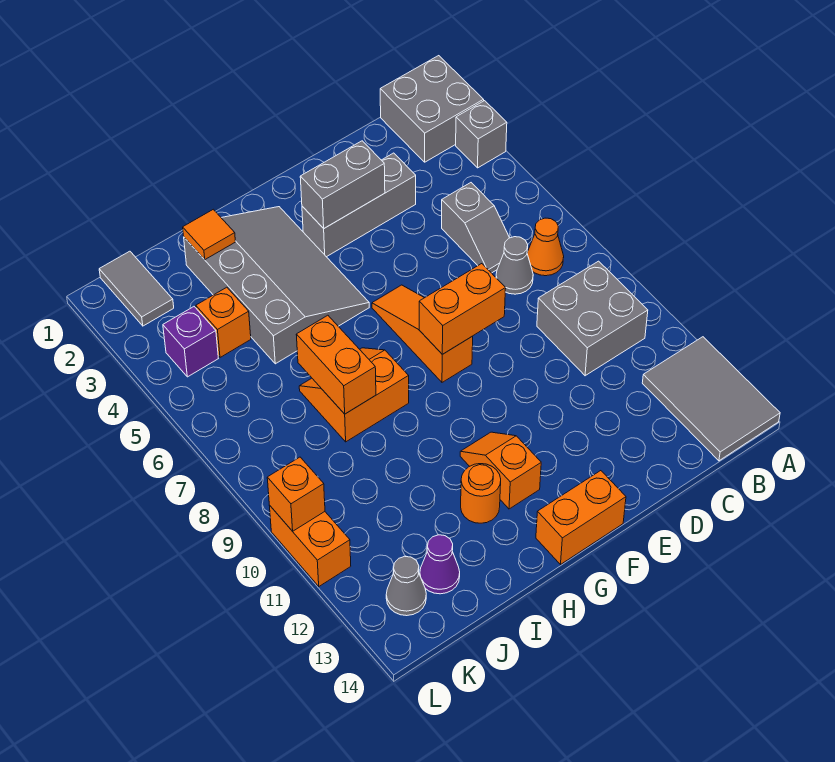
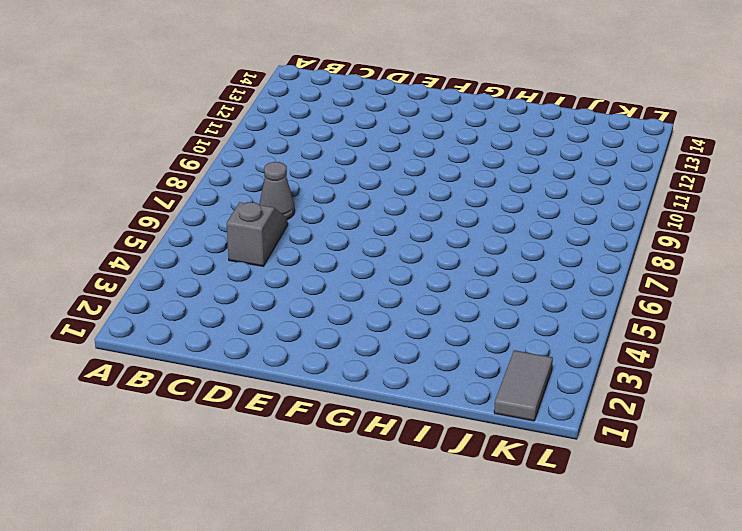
none -> grey brick A1:B2 level 1
none -> grey brick A3 level 1
none -> grey tile A12:B14 level 1

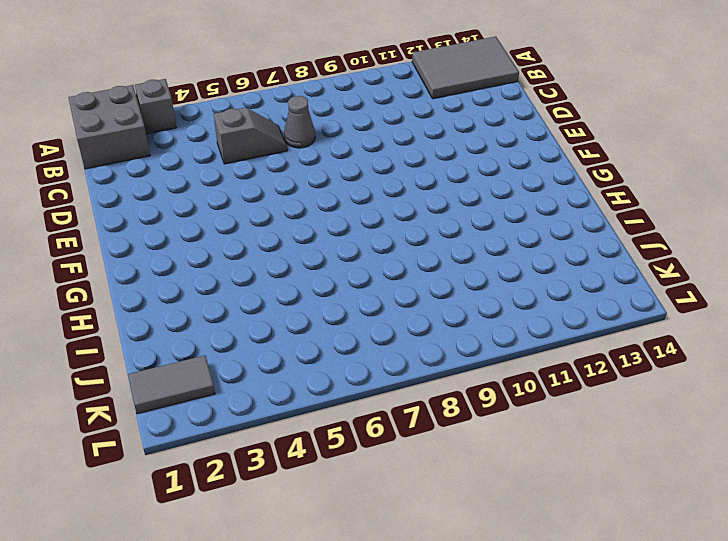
none -> orange cone B7 level 1
none -> grey brick B9:C10 level 1
none -> grey brick D3:F3 level 1

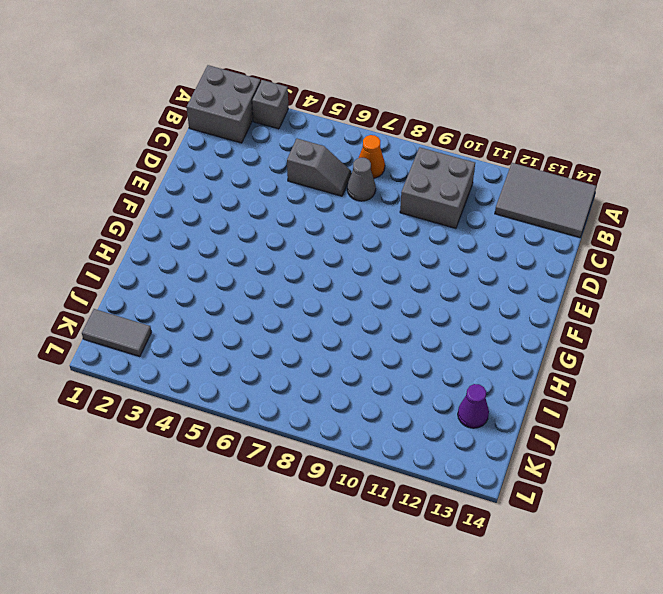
none -> grey brick D3:F3 level 1
none -> orange slope F6:F8 level 1 top 8
none -> orange brick F14:G14 level 1

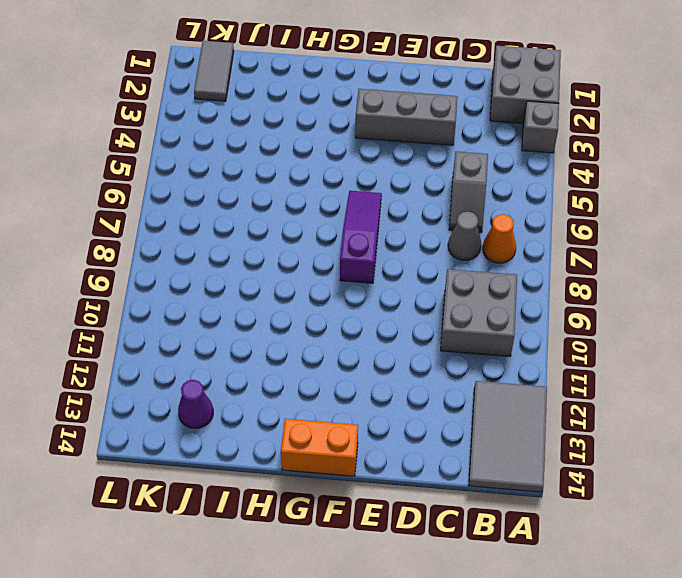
purple slope F6:F8 level 1 top 8 -> orange slope F6:F8 level 1 top 8
none -> grey slope G2:I5 level 1 top I
none -> orange slope G11:G12 level 1 top 12
none -> orange slope H7:I8 level 1 top 8

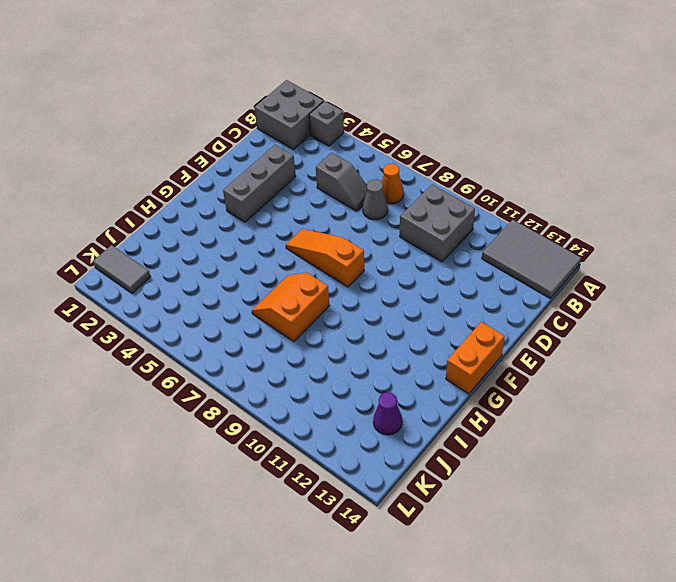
none -> grey slope G2:I5 level 1 top I
none -> orange slope G11:G12 level 1 top 12
none -> orange round brick H12 level 1

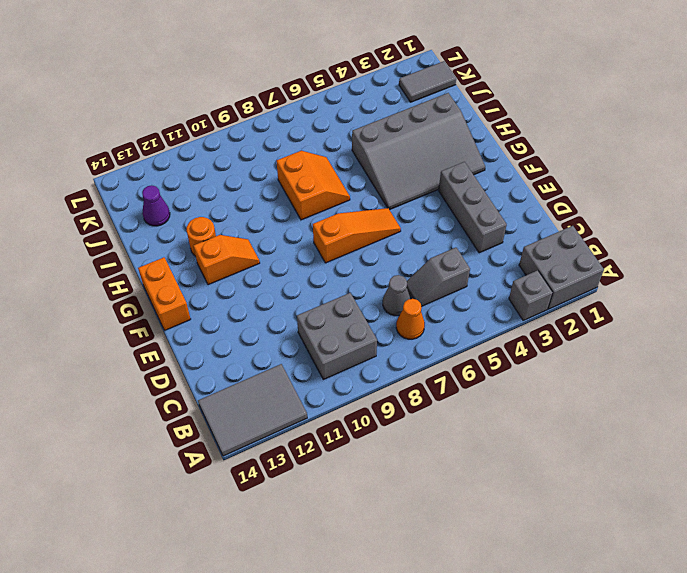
none -> orange brick J4 level 1
none -> purple brick K4 level 1
none -> grey cone K13 level 1

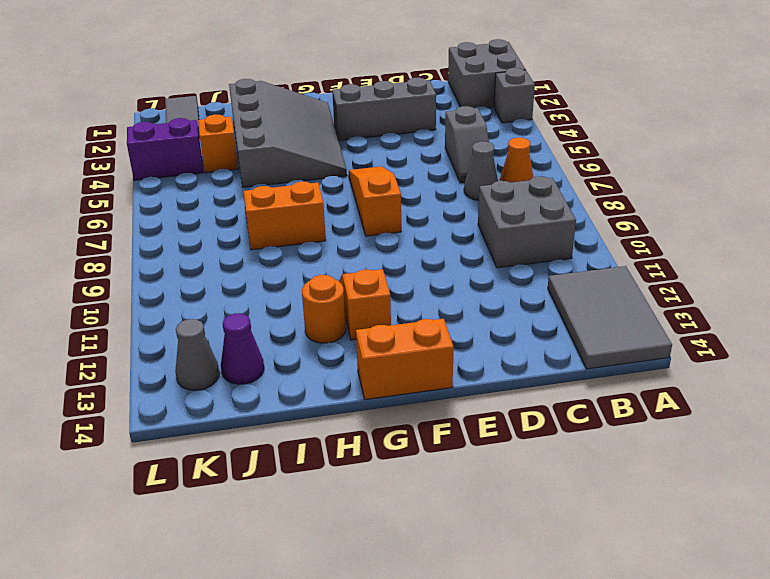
purple brick K4:L4 level 1 -> purple brick K4 level 1
none -> orange brick L10:L11 level 1
none -> grey brick E3:F3 level 2
none -> orange brick E8:F8 level 2

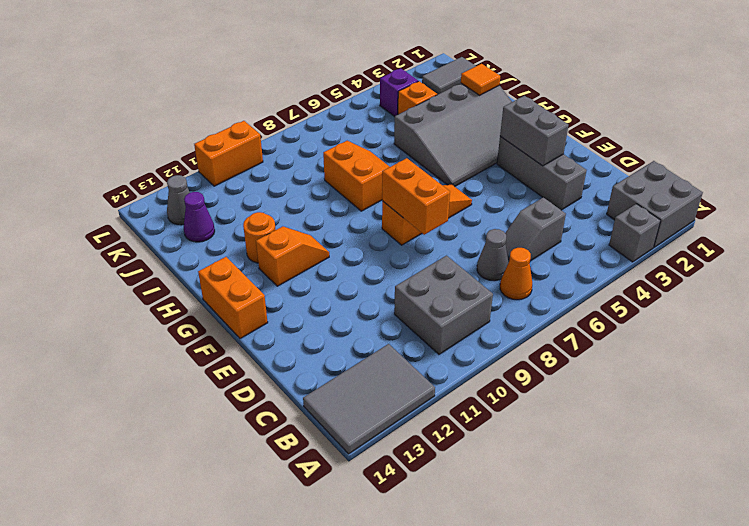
none -> orange brick I7:I8 level 2
none -> orange brick L10 level 2

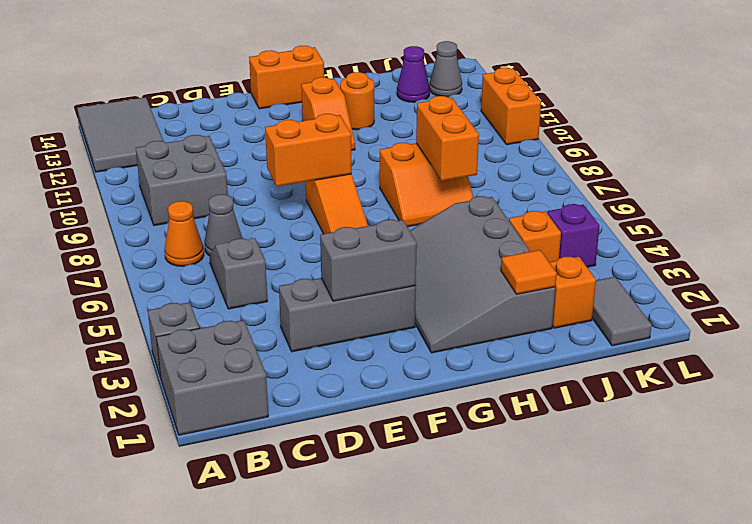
orange brick J2 level 1 -> orange brick L10 level 2

